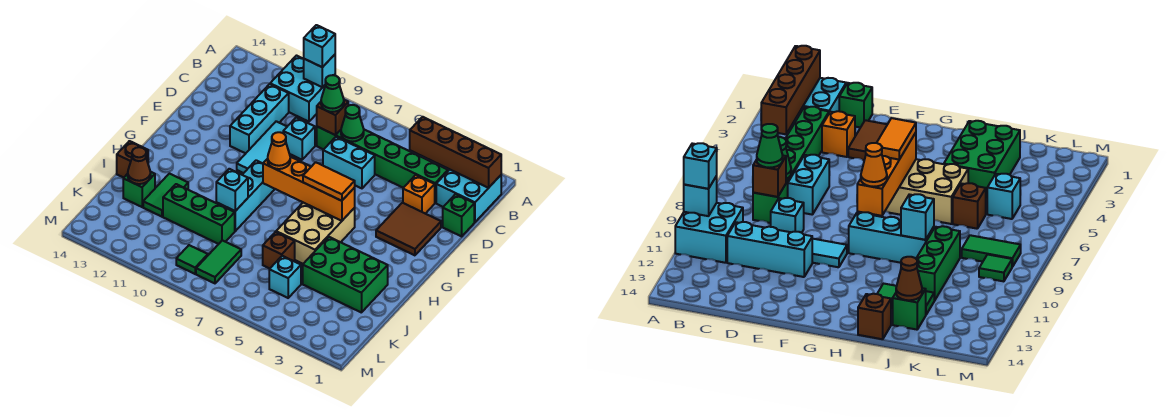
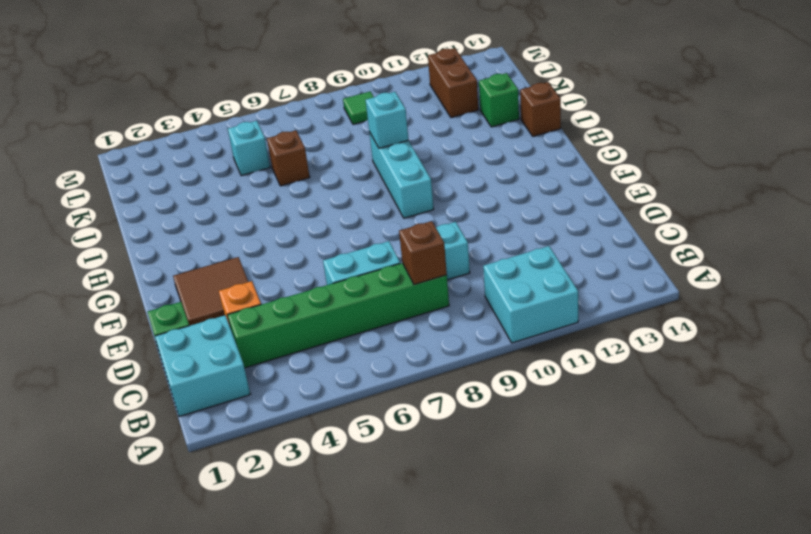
brown brick K12:L12 level 1 -> none
none -> cyan brick C11:E11 level 1
none -> cyan tile D10:F10 level 1
none -> tan brick G5:I6 level 1
none -> green brick I2:J4 level 1

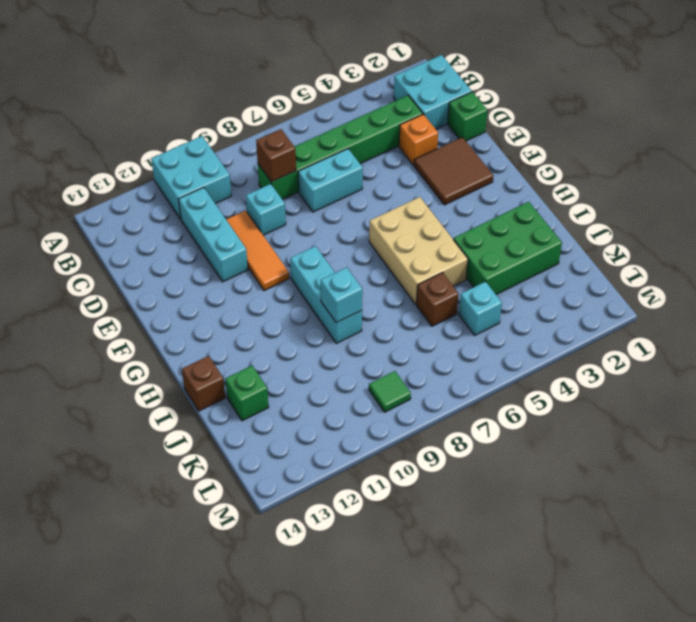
orange tile D10:F10 level 1 -> cyan tile D10:F10 level 1
none -> green tile I12:J12 level 1
none -> green brick J9:J11 level 1
none -> green tile K8:L8 level 1
none -> cyan brick A10 level 2

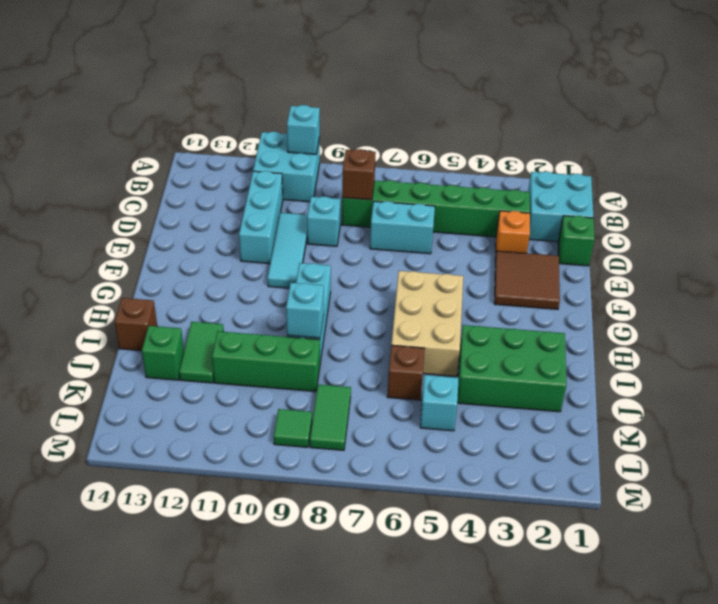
none -> brown brick B1:B4 level 2
none -> green cone C7 level 2
none -> orange brick G5:G8 level 2
none -> brown cone J13 level 2

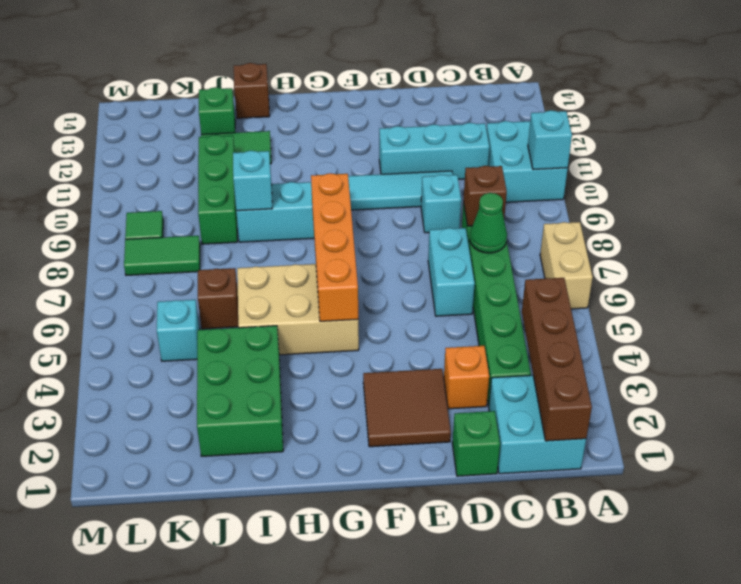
tan brick A6:A7 level 1 -> none
none -> brown cone J13 level 2
none -> cyan brick A10 level 3
none -> green cone C8 level 3
none -> orange tile G5:G6 level 3

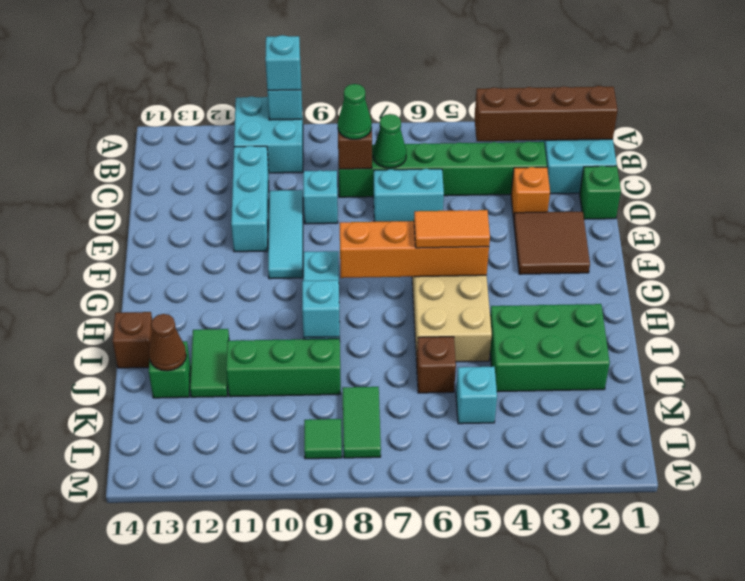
none -> orange cone G8 level 3

